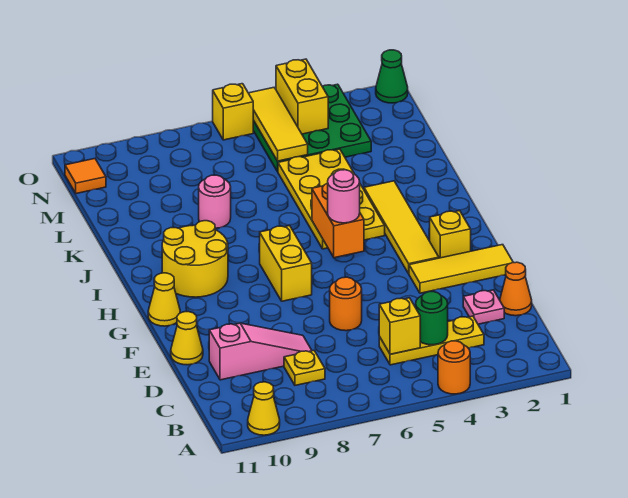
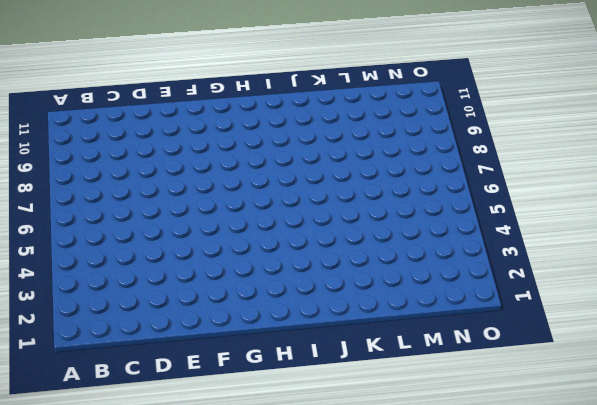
none -> orange round brick A4 level 1
none -> yellow cone A10 level 1
none -> yellow plate C3:C5 level 1

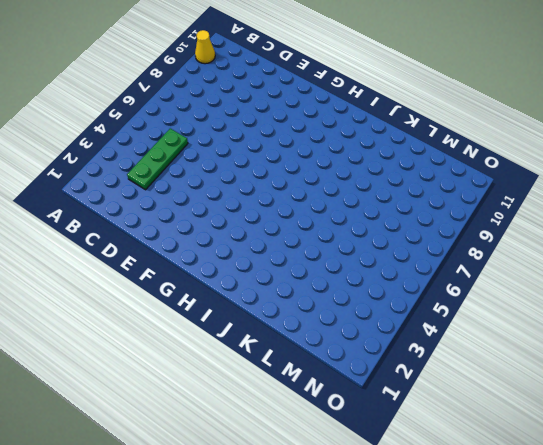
green plate C3:C5 level 1 -> yellow plate C3:C5 level 1
none -> orange round brick A4 level 1
none -> yellow plate C8 level 1
none -> orange cone D1 level 1

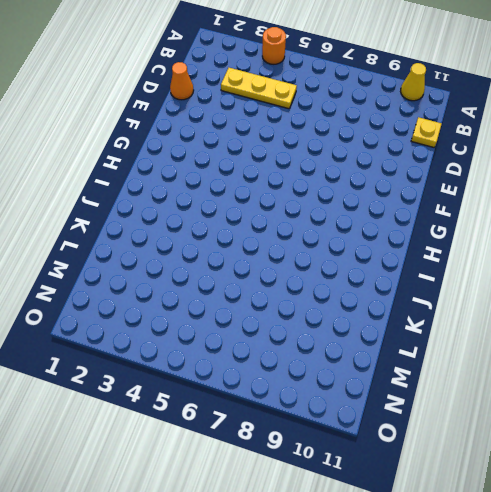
yellow plate C11 level 1 -> yellow plate C8 level 1
none -> pink plate D2 level 1
none -> pink slope D8:D10 level 1 top 10
none -> orange round brick E6 level 1

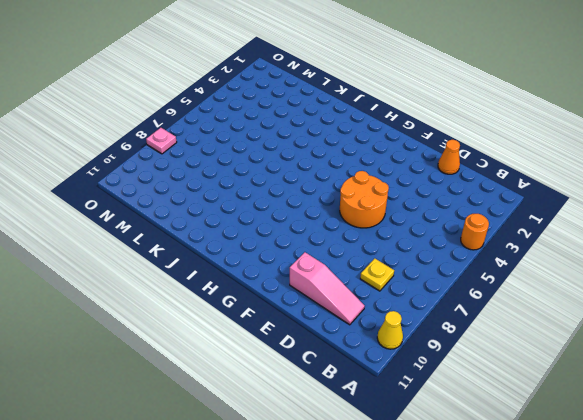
pink slope C10:E10 level 1 top E -> pink slope D8:D10 level 1 top 10
orange round brick E5:F6 level 1 -> orange round brick E6 level 1
pink plate O8 level 1 -> pink plate D2 level 1
none -> yellow plate C3:C5 level 1
none -> yellow cone E11 level 1
none -> yellow tile F1:F3 level 1

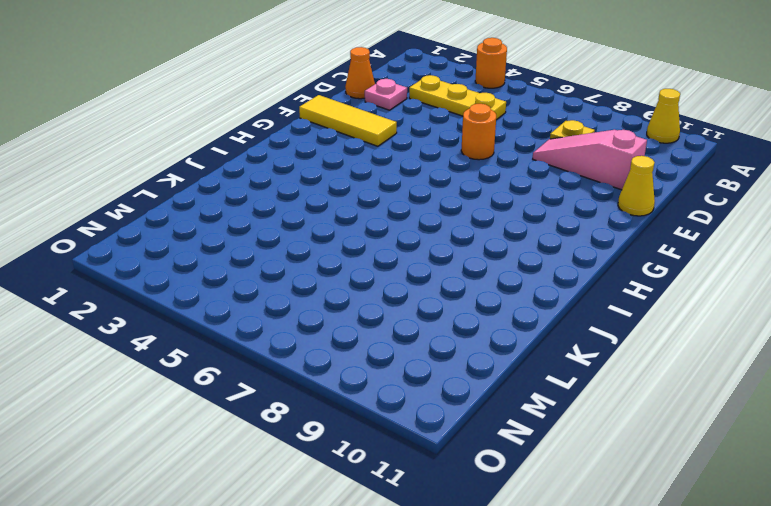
none -> yellow brick G2 level 1
none -> yellow tile G3:J3 level 1
none -> yellow brick G7:H7 level 1

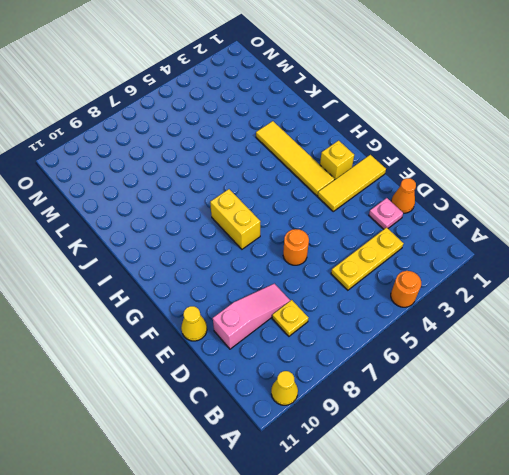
none -> yellow cone G11 level 1
none -> yellow round brick H9:I10 level 1
none -> yellow plate I4:L5 level 1

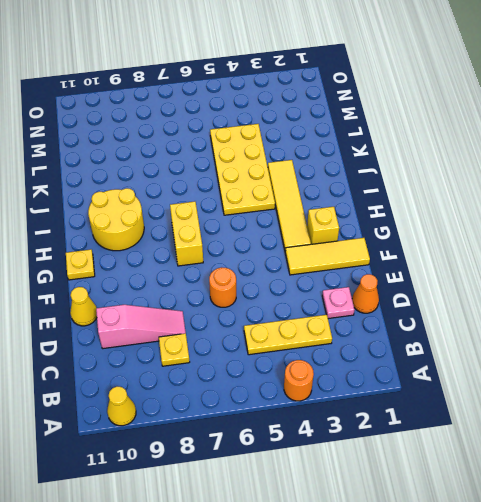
yellow plate G11 level 1 -> yellow cone G11 level 1
none -> pink round brick K8 level 1
none -> green plate M3:O5 level 1
none -> orange tile N11 level 1

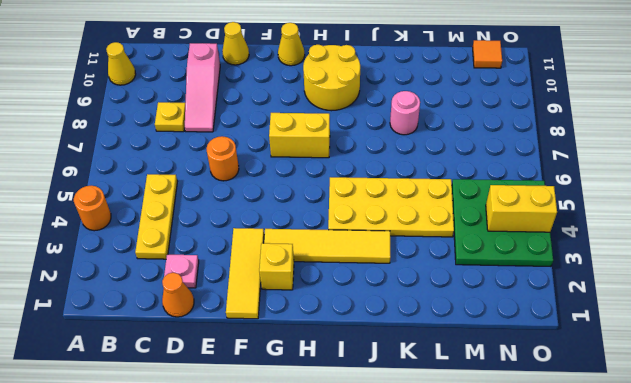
none -> green cone O1 level 1
none -> yellow brick O6 level 1
none -> green round brick C4 level 2

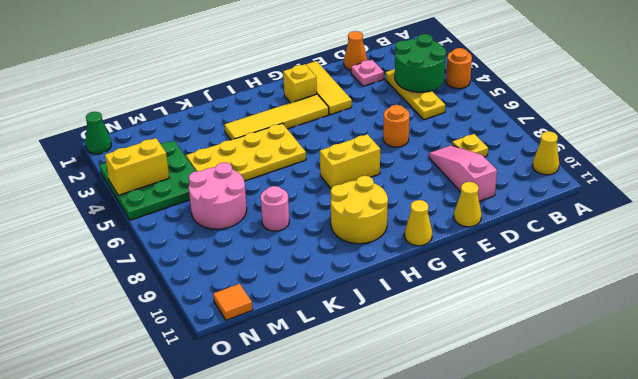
green round brick B3:C4 level 2 -> green round brick C4 level 2
pink round brick L6:M7 level 1 -> none
none -> yellow brick O6 level 1
none -> yellow brick C5 level 2
none -> orange brick H5:I5 level 2

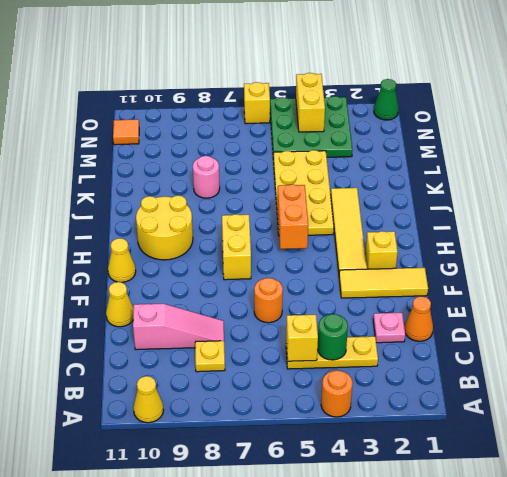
none -> yellow tile M5:O5 level 2
none -> pink round brick H5 level 3

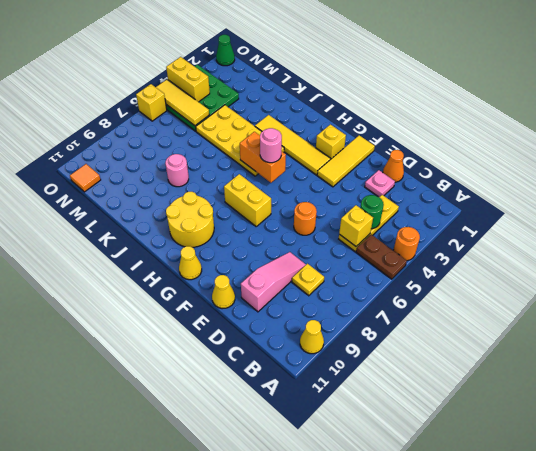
brown plate A5:B5 level 1 -> none

